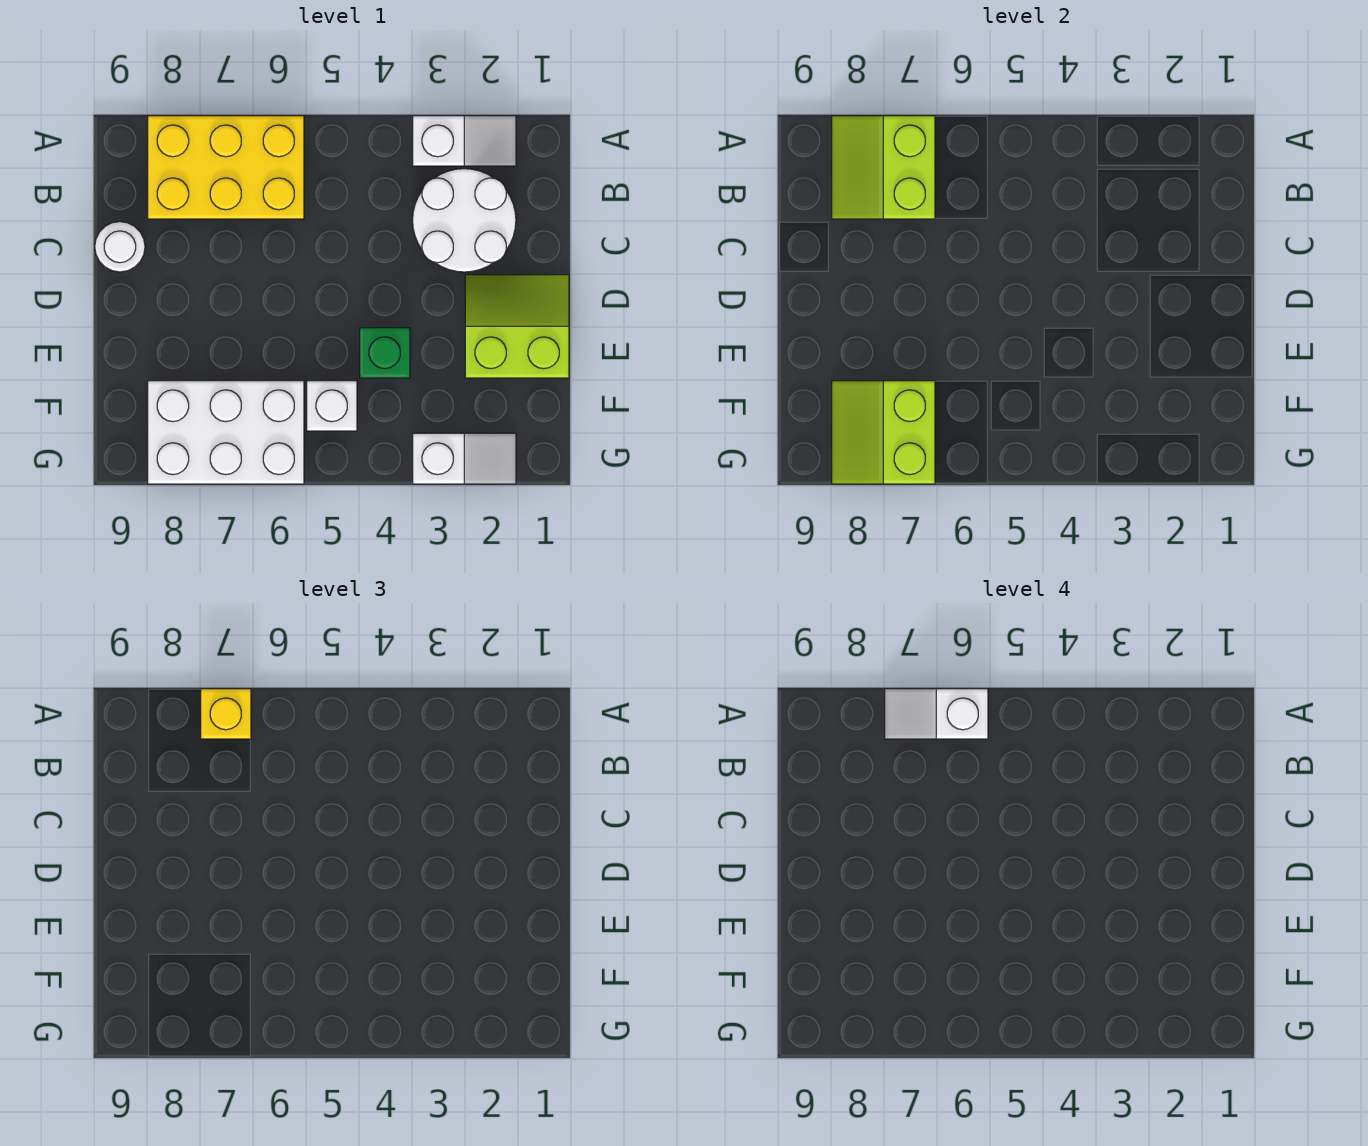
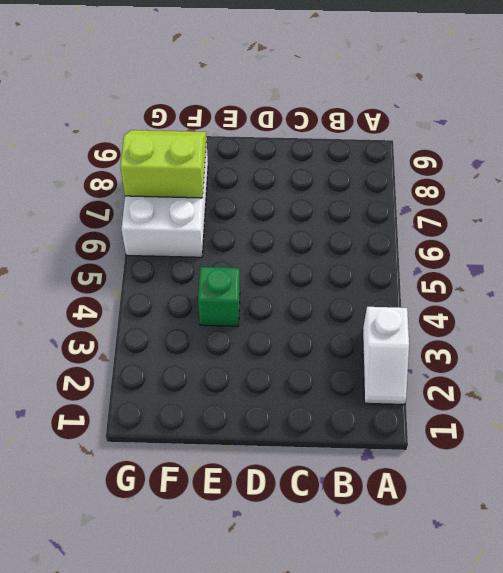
none -> yellow brick A6:B8 level 1
none -> white round brick B2:C3 level 1
none -> white round brick C9 level 1

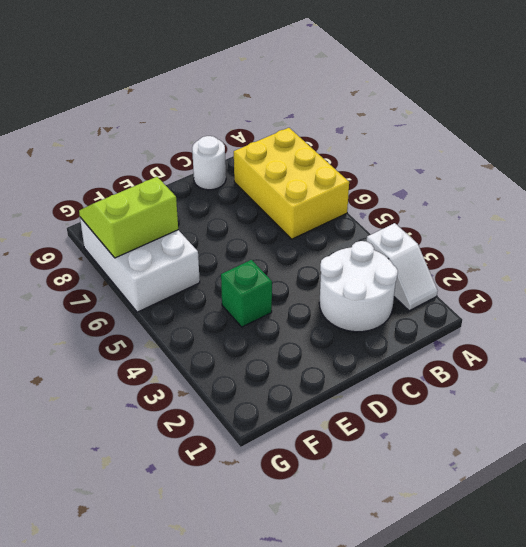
none -> lime slope D1:E2 level 1 top E
none -> white brick F5 level 1
none -> white slope G2:G3 level 1 top 3

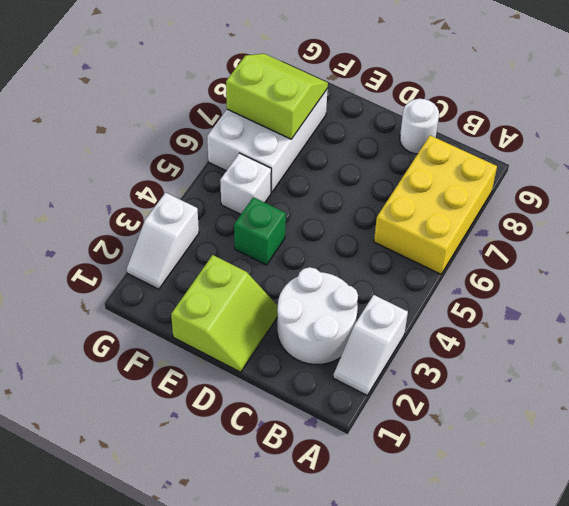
none -> lime slope A7:B8 level 2 top 7
none -> yellow brick A7 level 3
none -> white slope A6:A7 level 4 top 6

